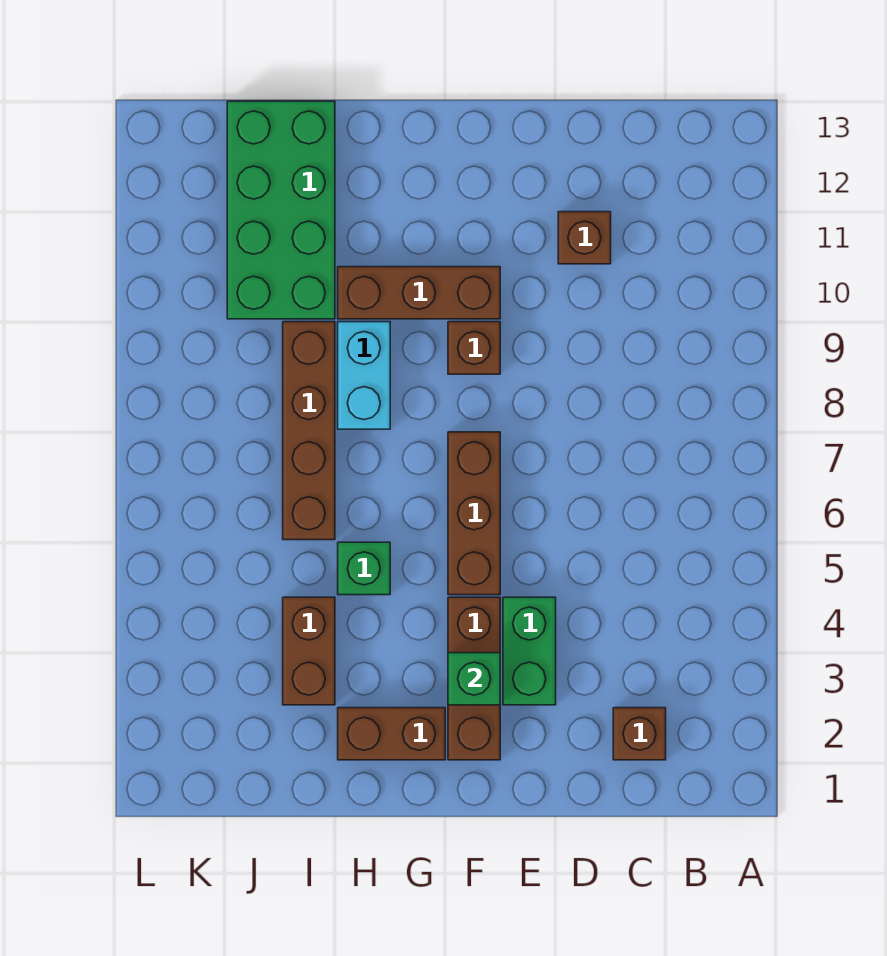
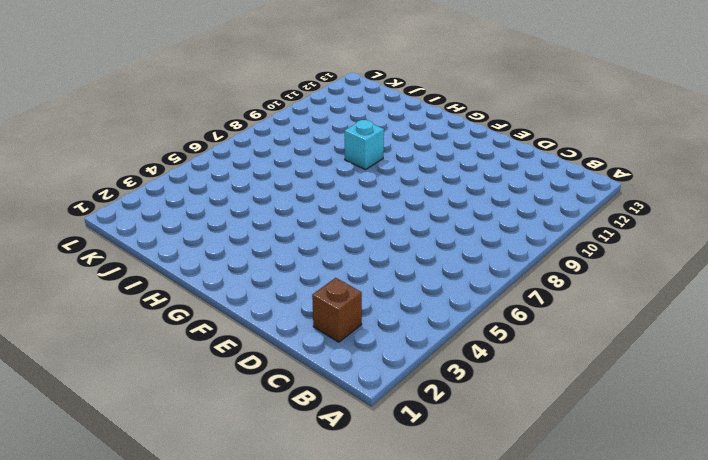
cyan brick H9 level 1 -> cyan brick H8:H9 level 1
none -> brown brick D11 level 1
none -> green brick E3:E4 level 1
none -> brown brick F2:F4 level 1

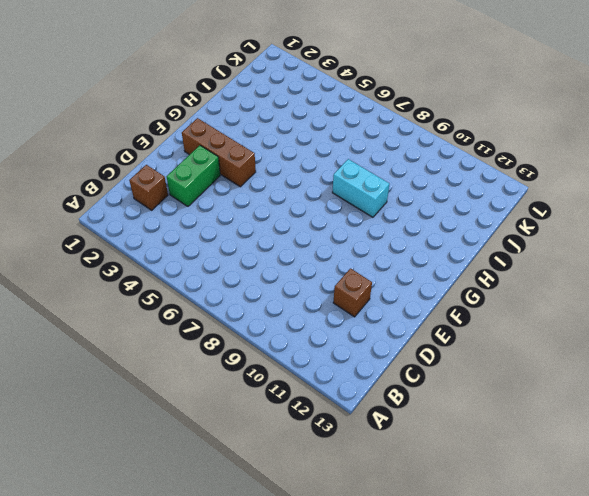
green brick D3:E3 level 1 -> green brick E3:E4 level 1
none -> brown brick F5:F7 level 1
none -> brown brick F9 level 1
none -> brown brick F10:H10 level 1

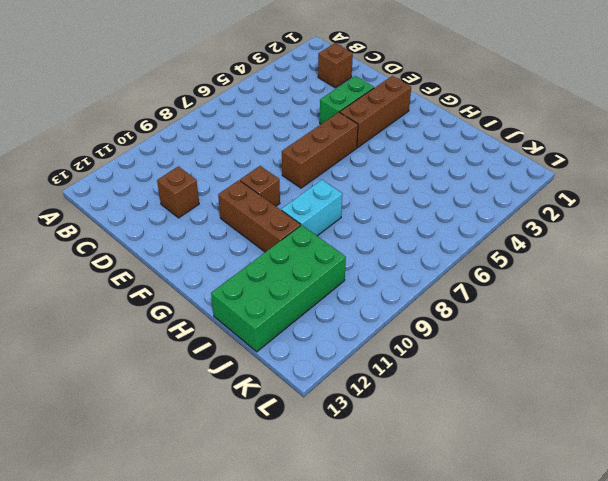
none -> brown brick G2:H2 level 1
none -> green brick H5 level 1
none -> brown brick I3:I4 level 1

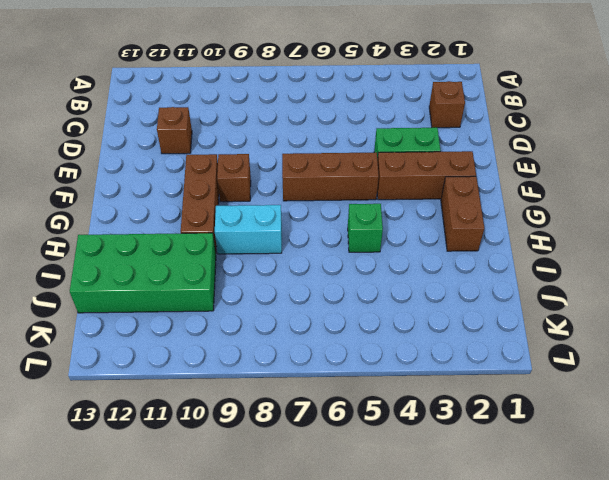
none -> brown brick I3:I4 level 1
none -> brown brick I6:I9 level 1
none -> green brick F3 level 2

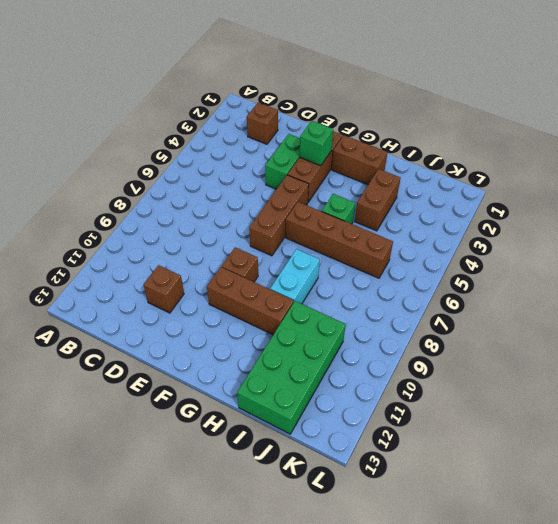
brown brick G6:J6 level 1 -> brown brick I6:I9 level 1

